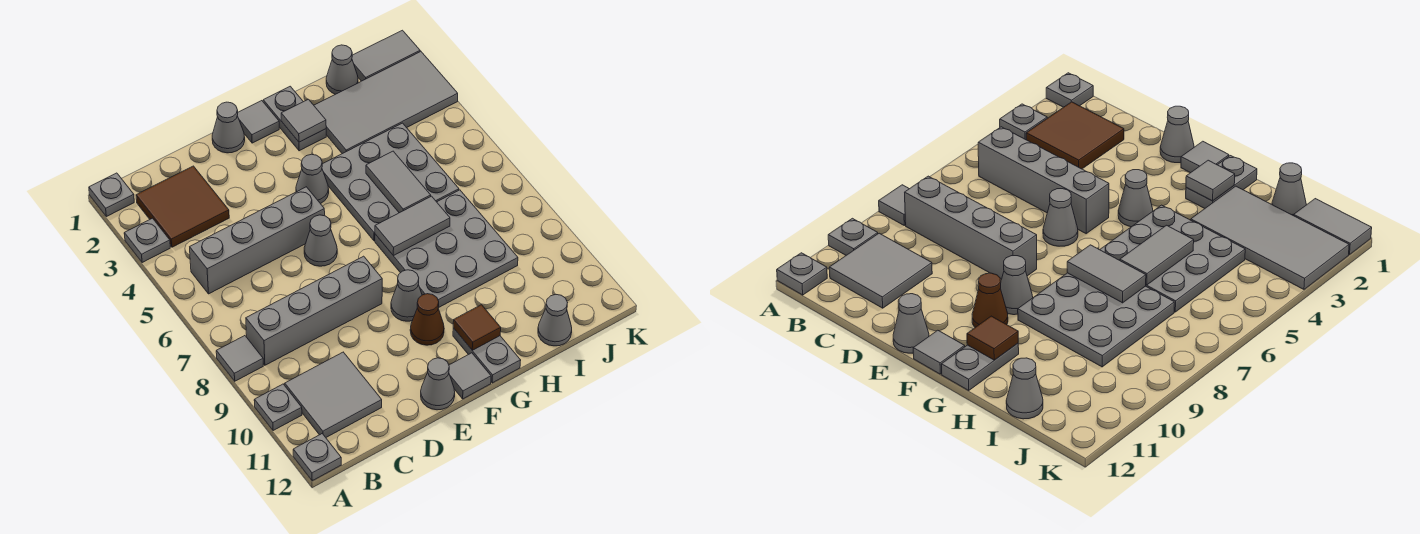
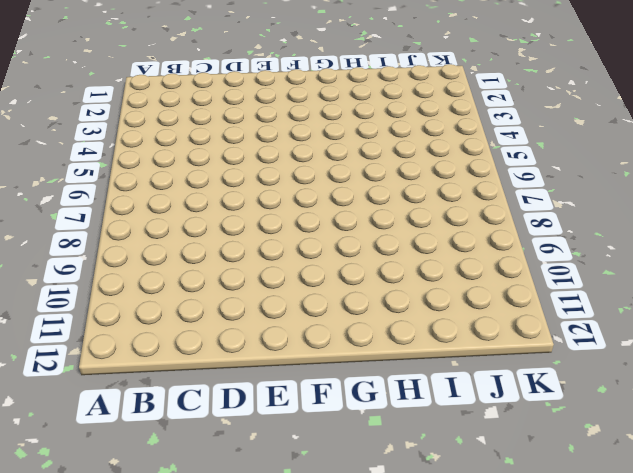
none -> grey plate A1 level 1
none -> grey plate A3 level 1
none -> grey tile A8 level 1

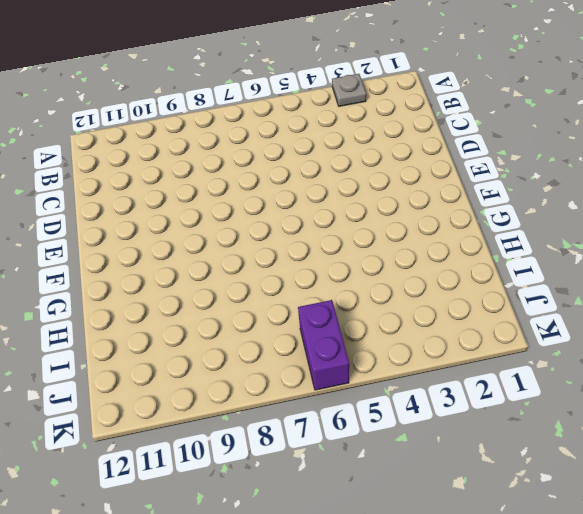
purple brick J6:K6 level 1 -> none
none -> grey plate A1 level 1
none -> grey tile A8 level 1
none -> grey plate A10 level 1

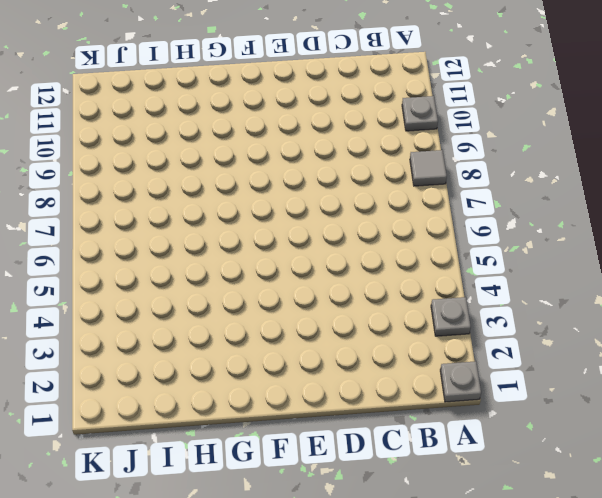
none -> grey plate A12 level 1
none -> brown tile B2:C3 level 1
none -> grey brick B5:E5 level 1

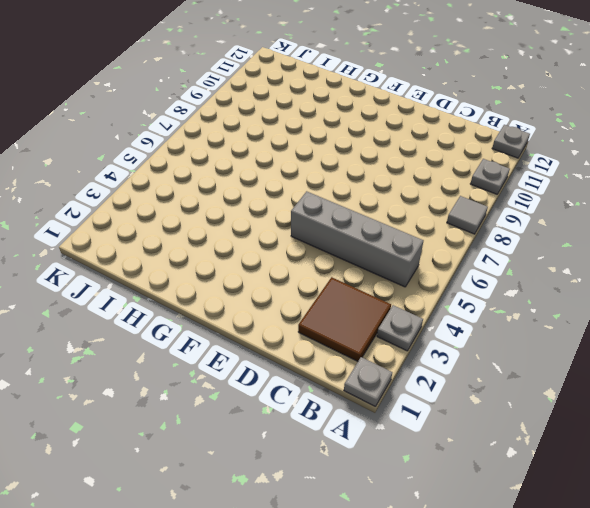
none -> grey brick B8:E8 level 1
none -> grey tile B10:C11 level 1
none -> grey cone E1 level 1

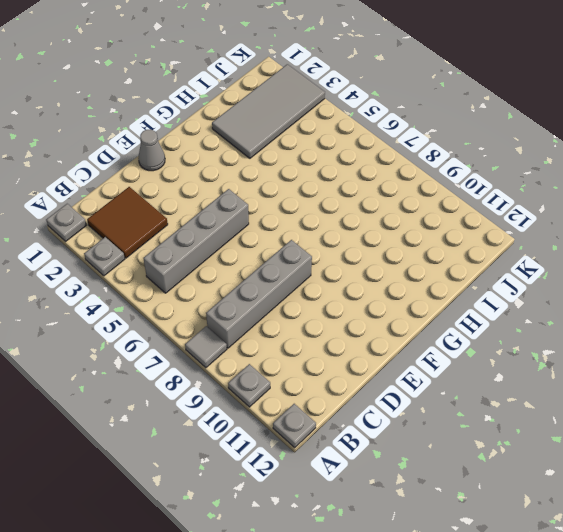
none -> grey tile B10:C11 level 1
none -> grey cone E6 level 1
none -> grey cone E12 level 1

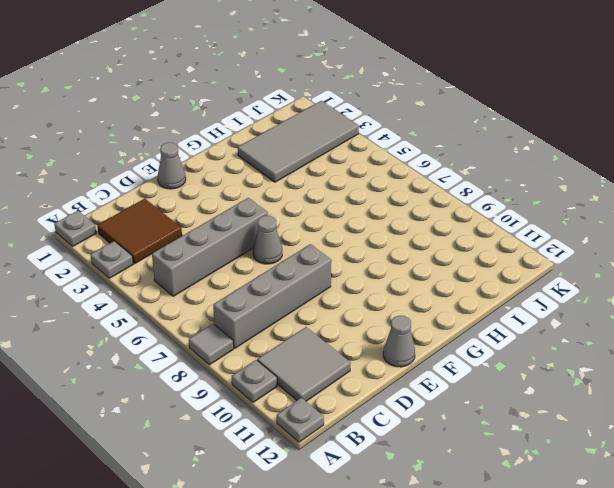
none -> grey tile F1 level 1
none -> grey cone F4 level 1
none -> grey cone F9 level 1

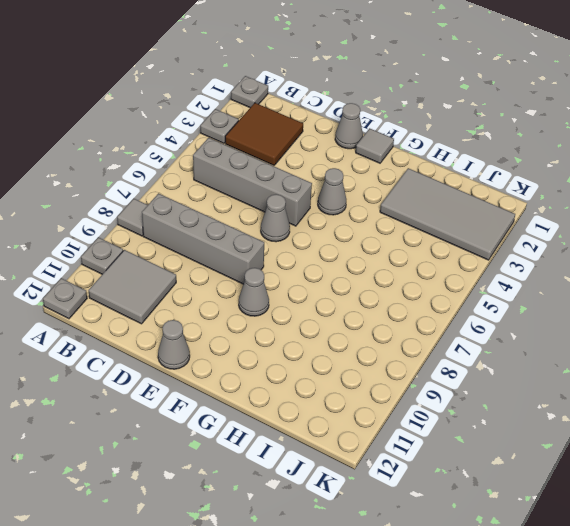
none -> brown cone F10 level 1
none -> grey tile F12 level 1
none -> grey plate G1:G2 level 1

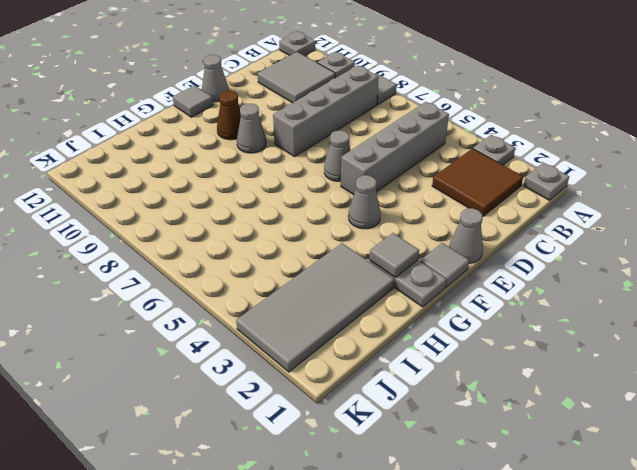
none -> grey plate G4:I6 level 1
none -> grey plate G7:I9 level 1
none -> grey plate G11:G12 level 1

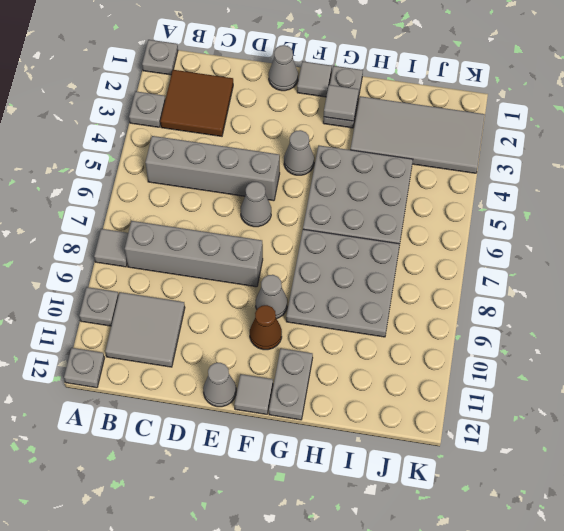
none -> grey cone I1 level 1
none -> grey cone I12 level 1
none -> grey tile J1:K1 level 1

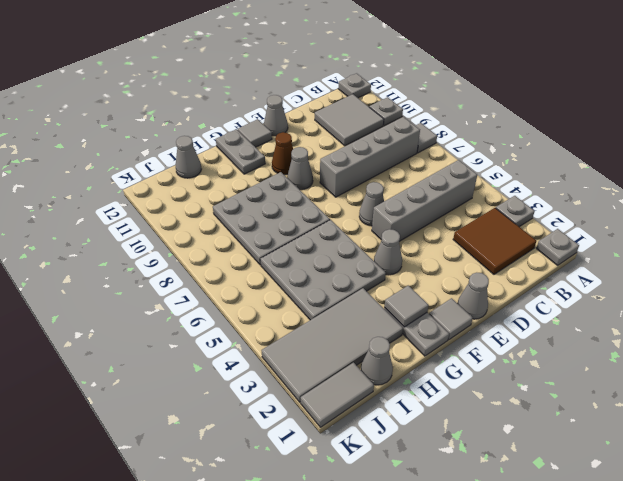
none -> grey tile G7:H7 level 2
none -> brown tile G11 level 2
none -> grey tile H5:H6 level 2

